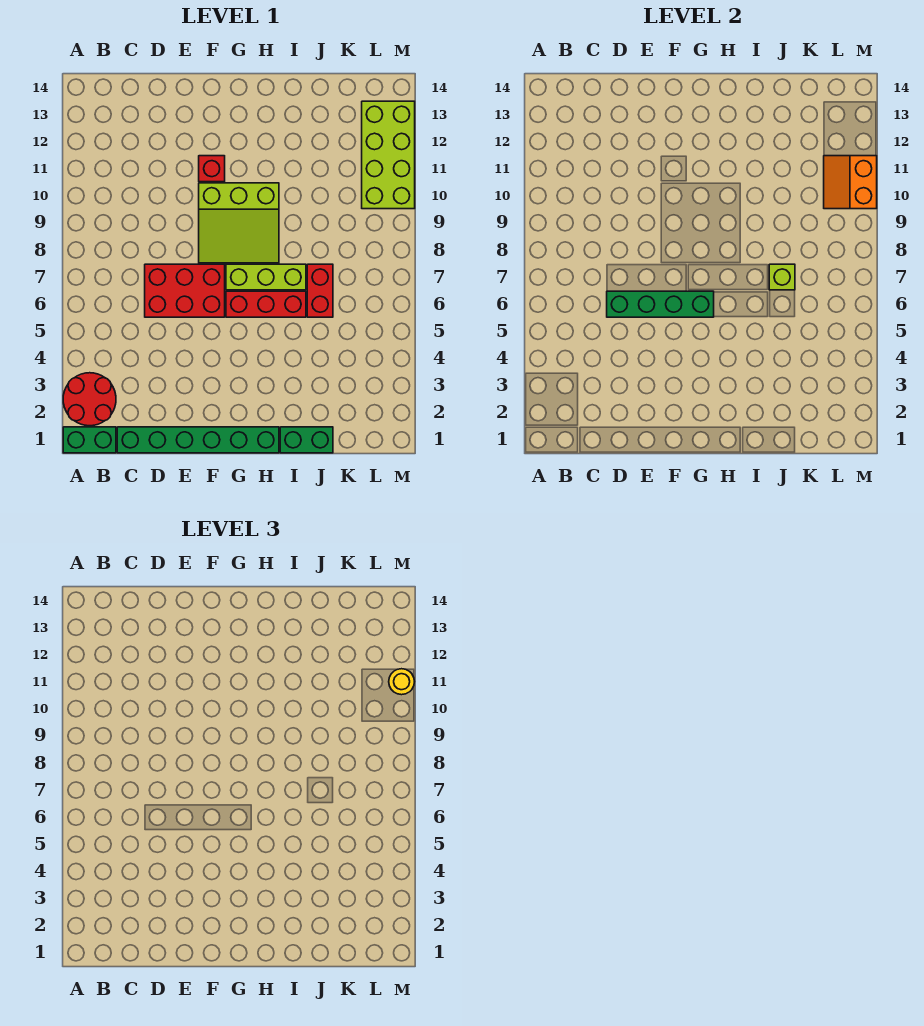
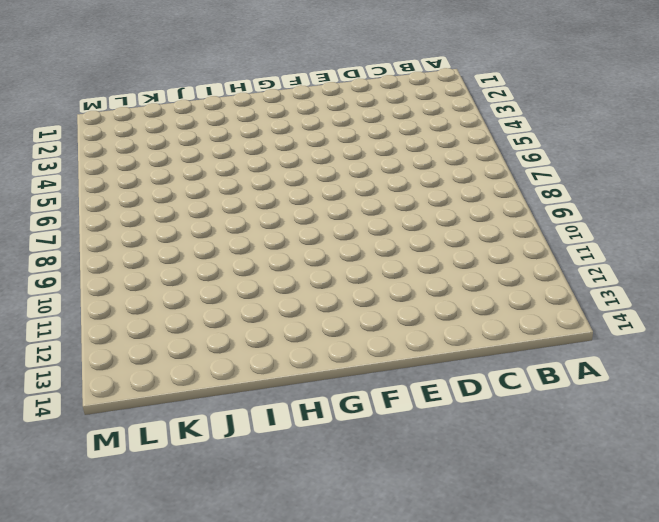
none -> green brick A1:B1 level 1
none -> red round brick A2:B3 level 1
none -> green brick C1:H1 level 1

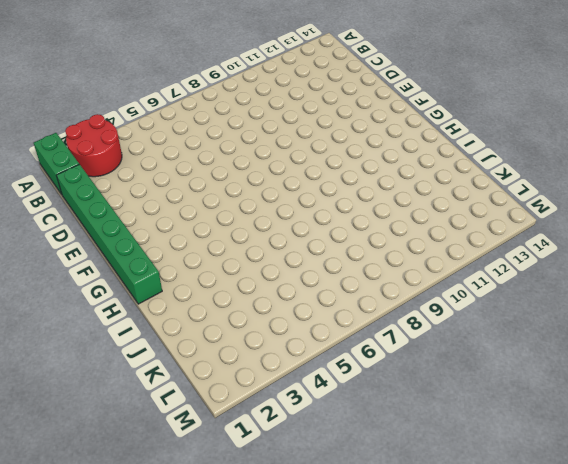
none -> red brick D6:F7 level 1
none -> lime slope F8:H10 level 1 top 10
none -> red brick F11 level 1

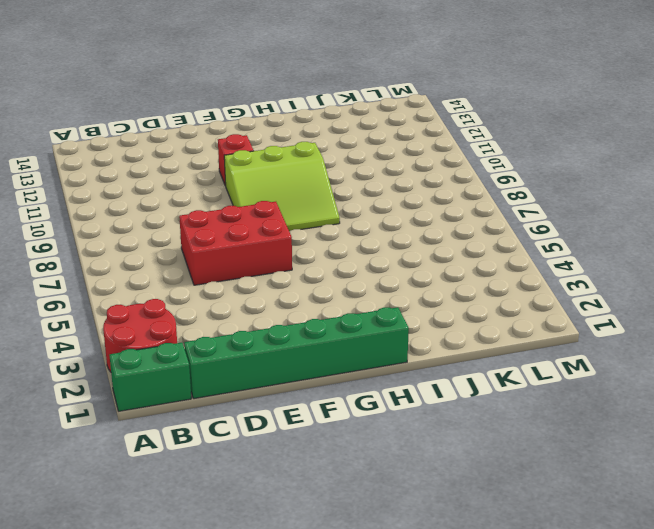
none -> red brick G6:I6 level 1
none -> lime brick G7:I7 level 1
none -> green brick I1:J1 level 1

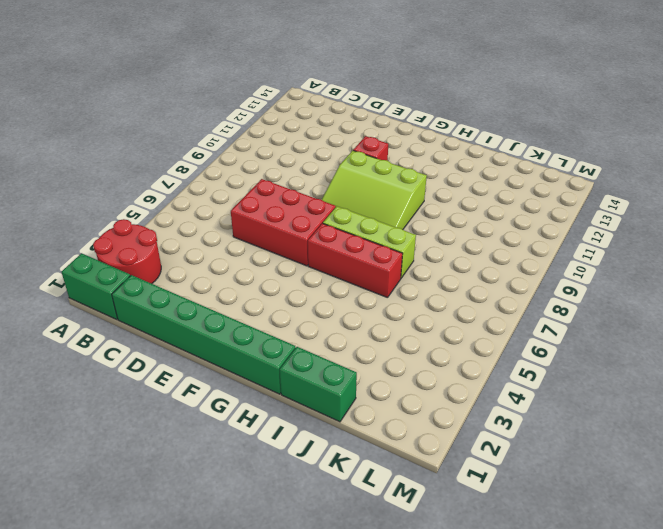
none -> red brick J6:J7 level 1
none -> lime brick L10:M13 level 1
none -> green brick D6:G6 level 2

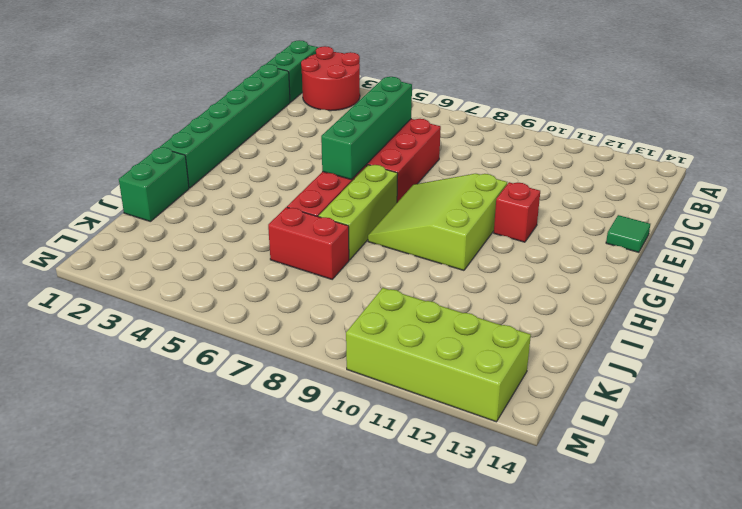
green tile E14 level 1 -> none
none -> lime brick J7 level 2
none -> orange slope L10:M11 level 2 top M
none -> yellow round brick M11 level 3

